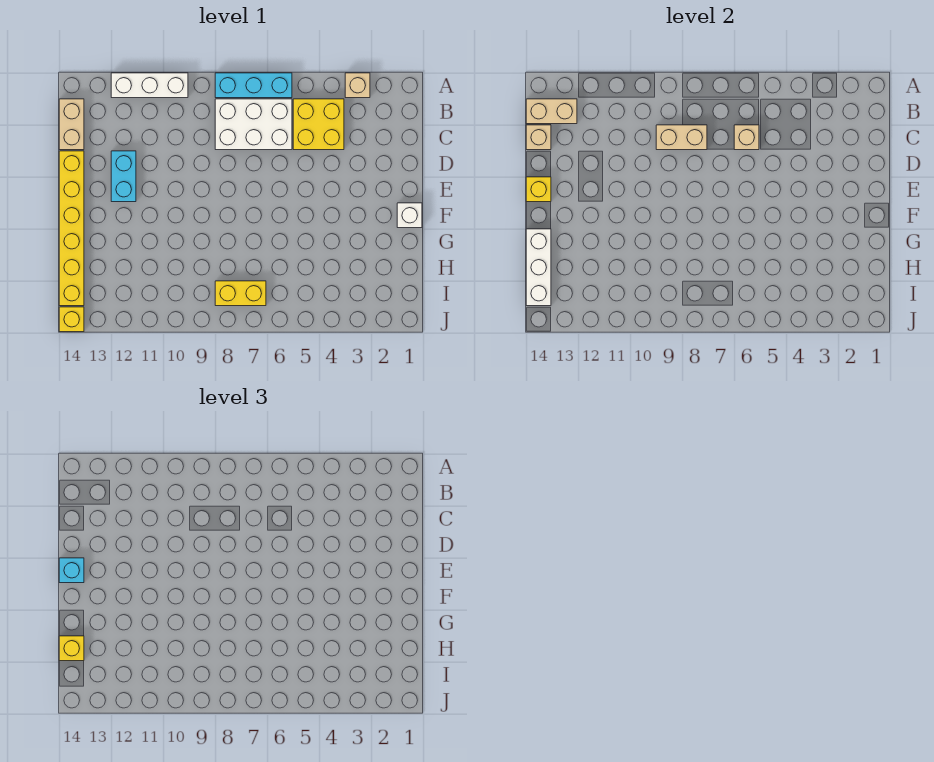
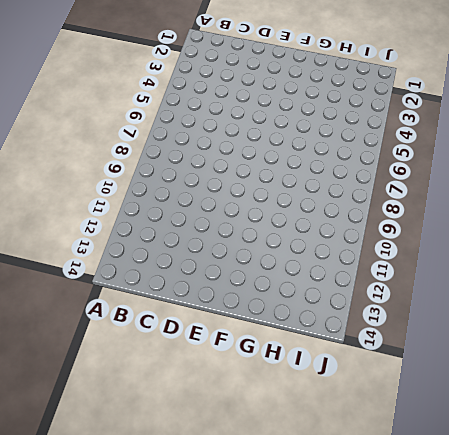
none -> tan brick A3 level 1
none -> cyan brick A6:A8 level 1
none -> white brick A10:A12 level 1

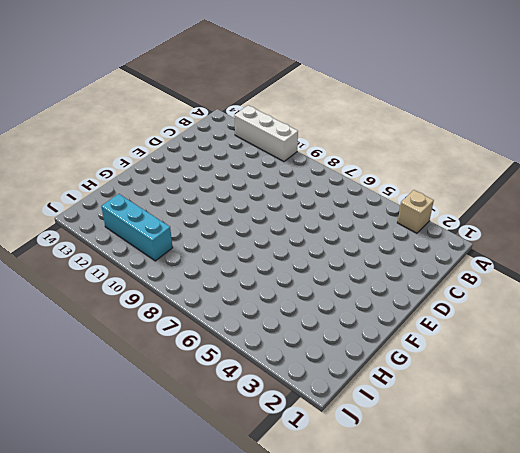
cyan brick I10:I12 level 1 -> cyan brick A6:A8 level 1
none -> yellow brick B4:C5 level 1
none -> white brick B6:C8 level 1
none -> tan brick B14:C14 level 1

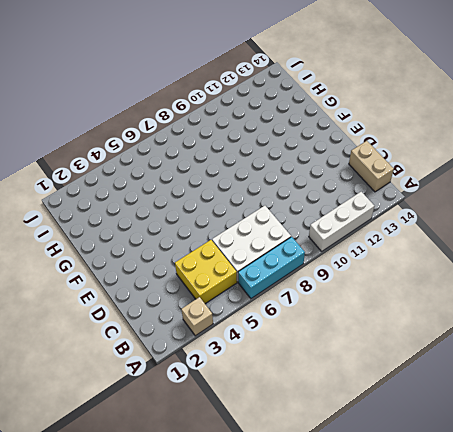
none -> cyan brick D12:E12 level 1
none -> yellow brick D14:I14 level 1
none -> white brick F1 level 1

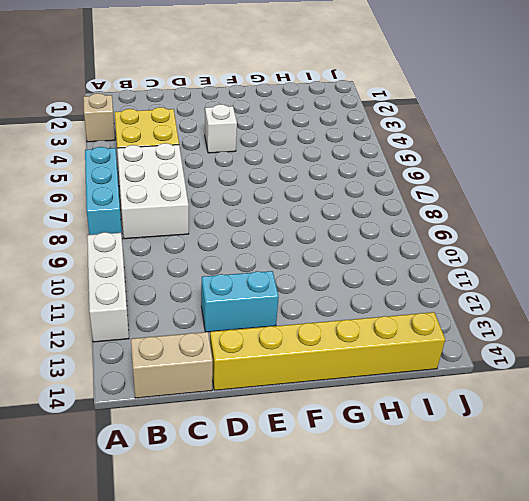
white brick E4 level 1 -> white brick F1 level 1
none -> yellow brick I7:I8 level 1
none -> yellow brick J14 level 1
none -> tan brick B13:B14 level 2

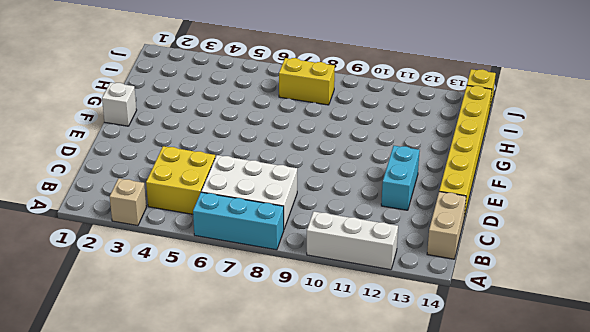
none -> tan brick B13:B14 level 2
none -> tan brick C6 level 2
none -> tan brick C8:C9 level 2

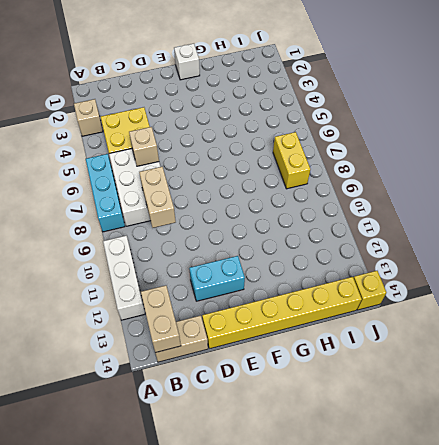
none -> tan brick C14 level 2
none -> yellow brick E14 level 2
none -> white brick G14:I14 level 2

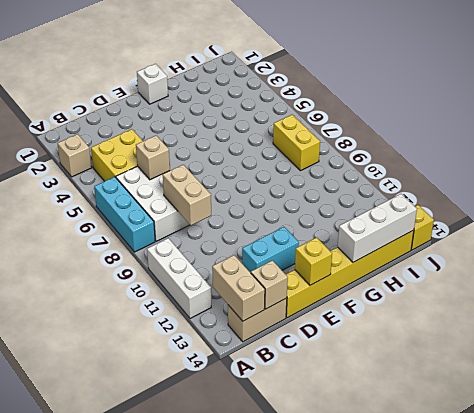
none -> cyan brick E14 level 3
none -> yellow brick H14 level 3

